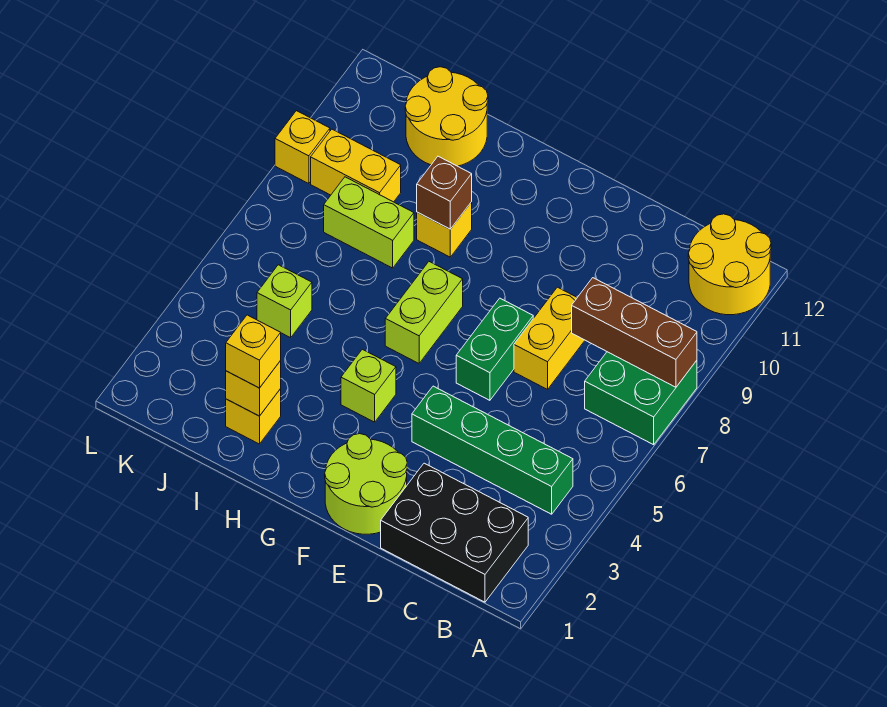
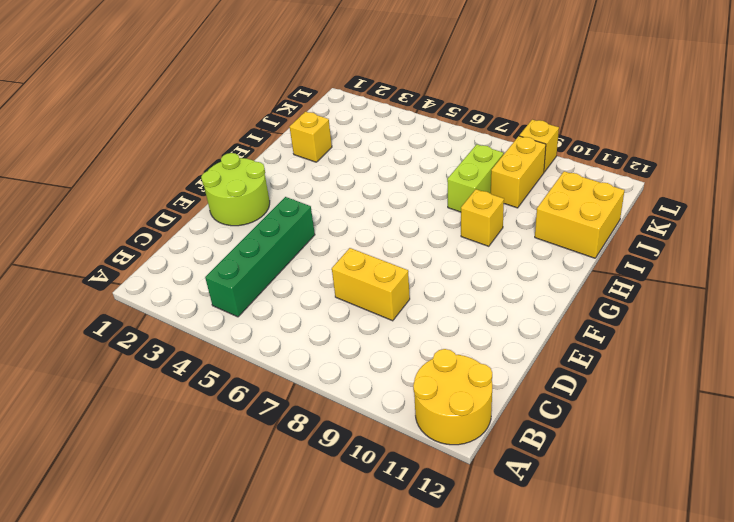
yellow brick I11:J12 level 1 -> yellow round brick I11:J12 level 1
none -> green brick A7:B8 level 1
none -> black brick B1:D2 level 1
none -> green brick E6:E7 level 1

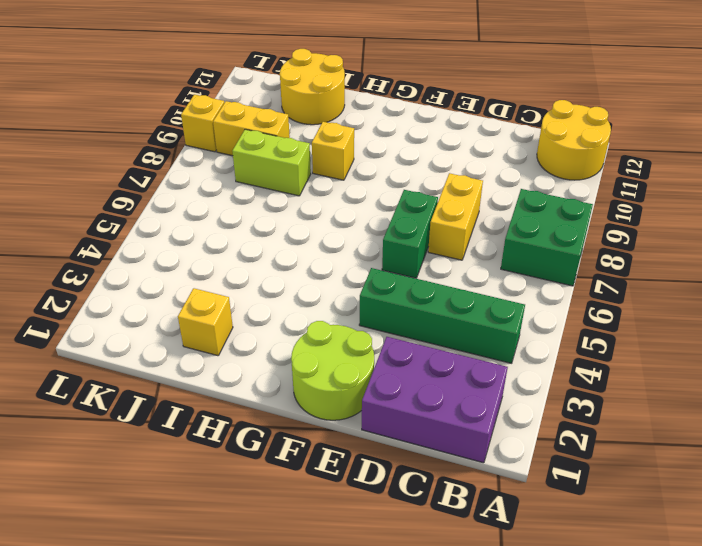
purple brick B1:D2 level 1 -> black brick B1:D2 level 1
none -> lime brick G4 level 1
none -> lime brick G6:G7 level 1
none -> lime brick J5 level 1

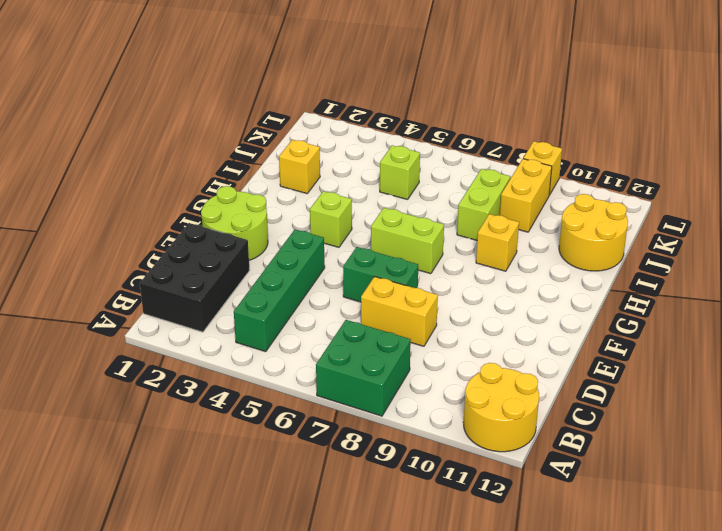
none -> brown brick A8:C8 level 2
none -> brown brick H9 level 2
none -> yellow brick I2 level 2

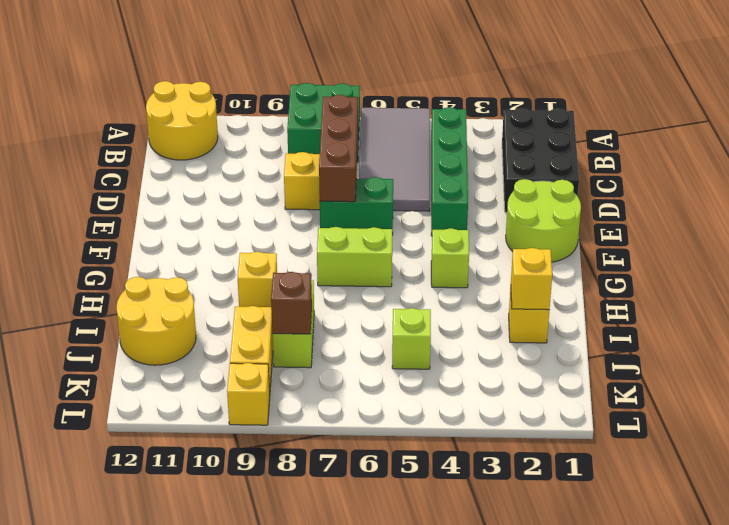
grey tile A5:D6 level 1 -> none
brown brick C7:E7 level 2 -> brown brick A8:C8 level 2
brown brick J8 level 2 -> brown brick H9 level 2
none -> yellow brick I2 level 3

